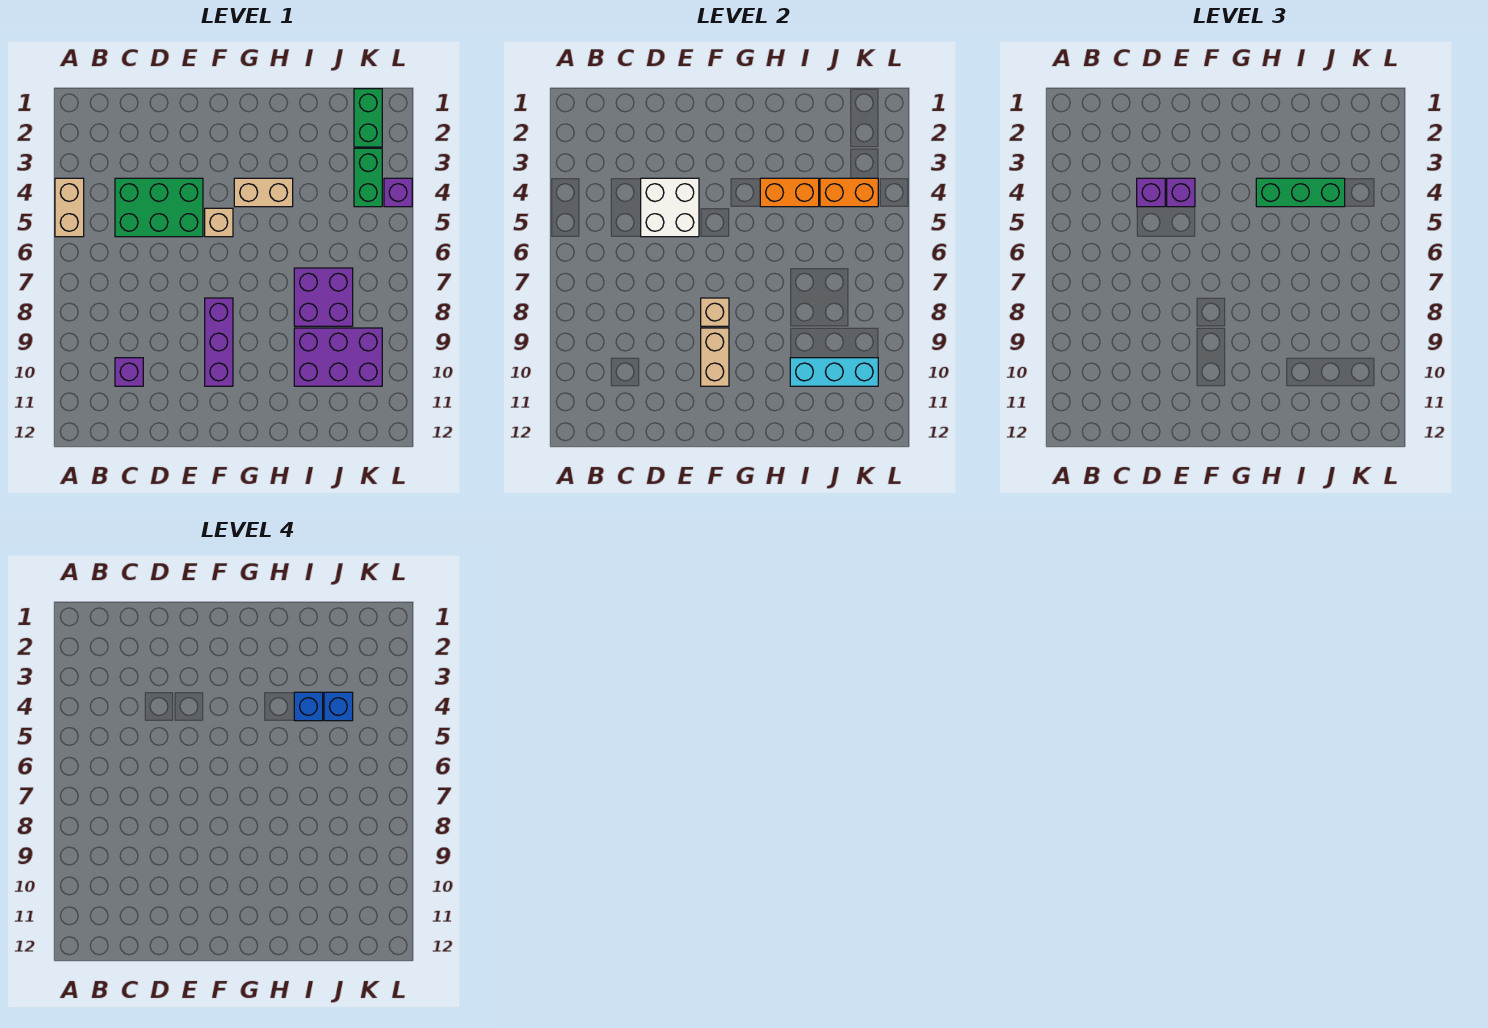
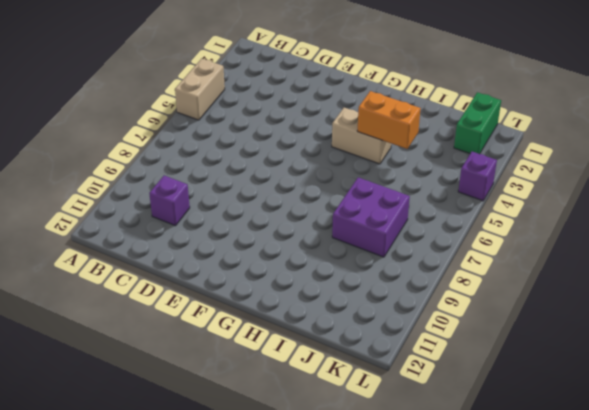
none -> green brick C4:E5 level 1
none -> tan brick F5 level 1
none -> purple brick F8:F10 level 1

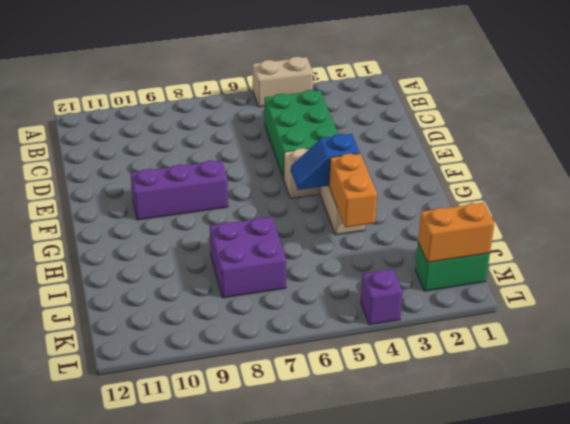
blue slope G4:G5 level 2 top 4 -> none
orange brick K1:K2 level 2 -> orange brick J4:K4 level 2
none -> purple brick C10 level 1
none -> purple brick I9:K10 level 1
none -> green brick K3:K4 level 1

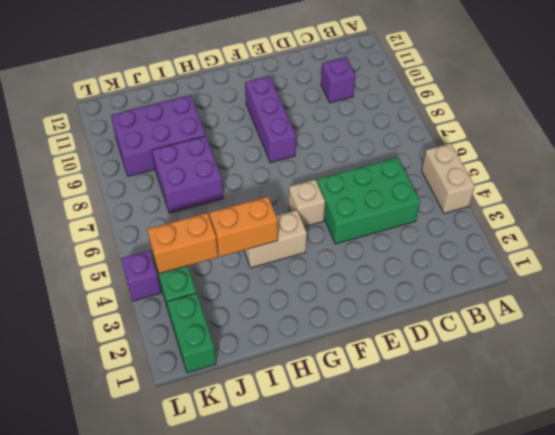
none -> white brick D4:E5 level 2
none -> tan brick F8 level 2
none -> tan brick F9:F10 level 2

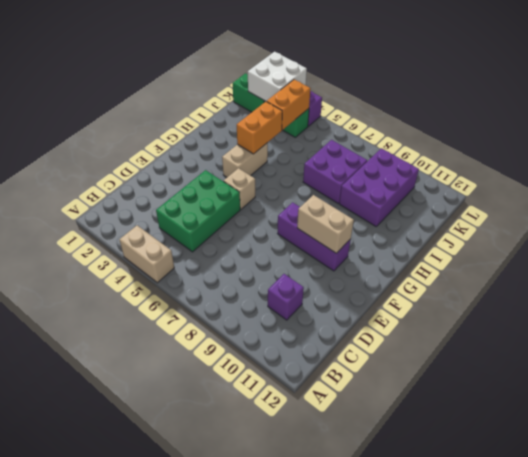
white brick K2:L3 level 2 -> white brick D4:E5 level 2
none -> tan brick F8 level 2
none -> cyan brick I10:K10 level 2
none -> purple brick D4 level 3

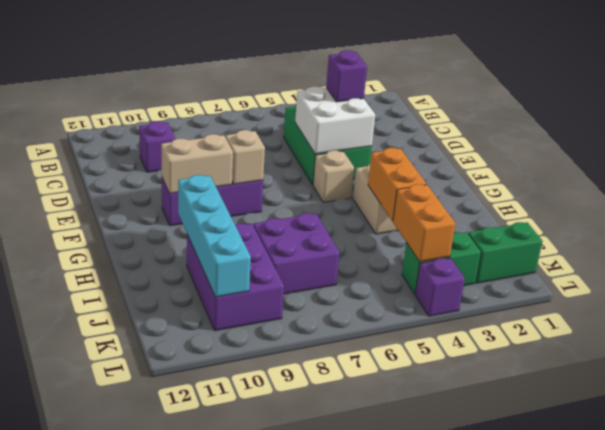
cyan brick H10:K10 level 2 -> cyan brick I10:K10 level 2
none -> tan brick A4:A5 level 1
none -> purple brick E4 level 3
none -> green brick H4:J4 level 3

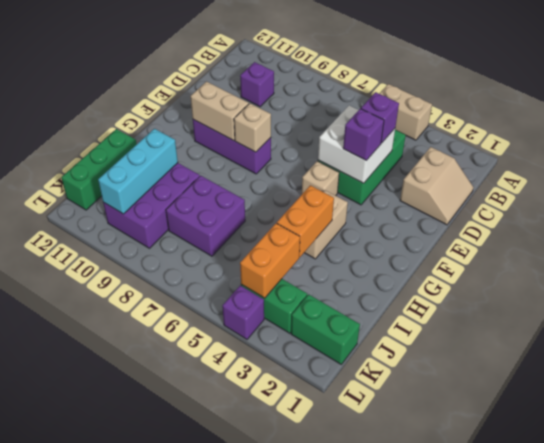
tan slope C1:D2 level 1 top 2 -> none
green brick I12:K12 level 1 -> green brick H4:J4 level 3
none -> blue brick I4 level 4
none -> blue brick J4 level 4

